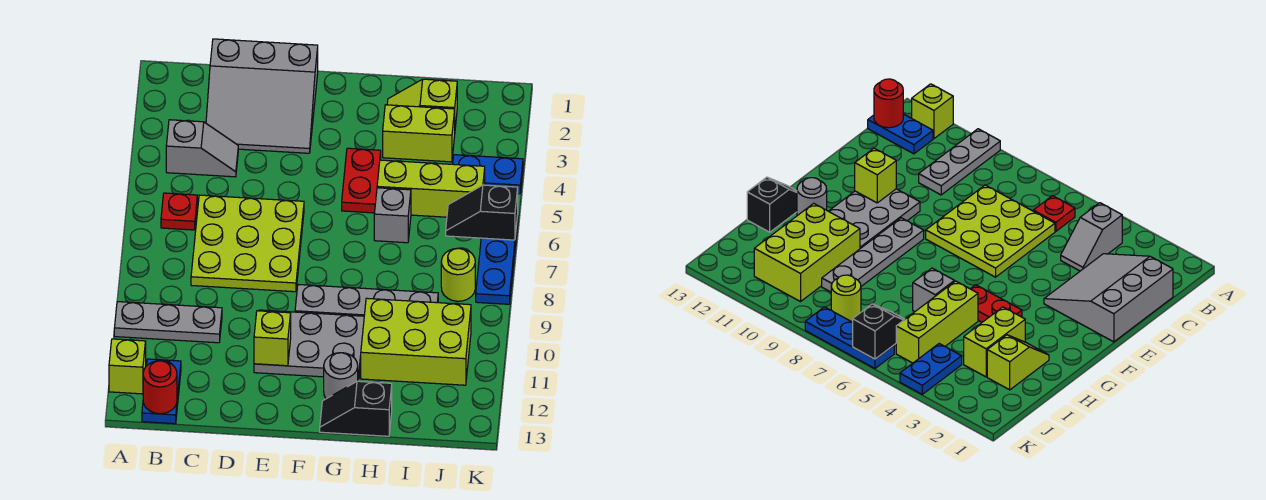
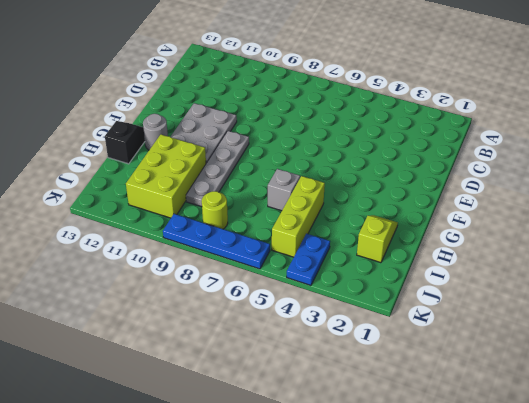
blue plate K6:K9 level 1 -> blue plate K6:K8 level 1
none -> grey plate A10:C10 level 1
none -> lime brick A12 level 1
none -> grey slope B4:C4 level 1 top B

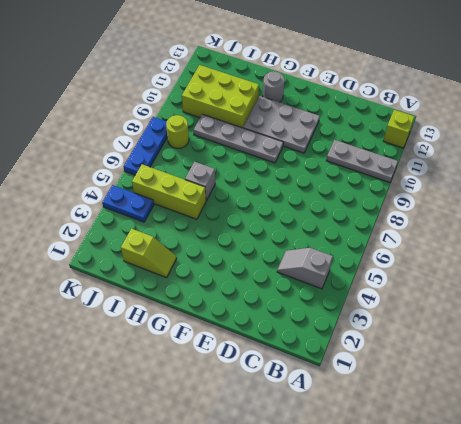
none -> red plate B6 level 1
none -> blue plate B12:B13 level 1
none -> grey slope C1:E3 level 1 top 1

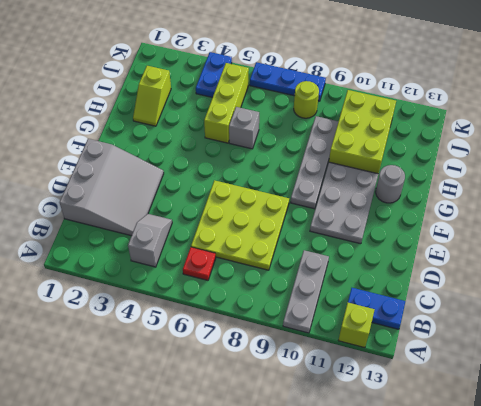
none -> red plate G4:G5 level 1
none -> black slope G13:H13 level 1 top H
none -> lime brick H3:I3 level 1

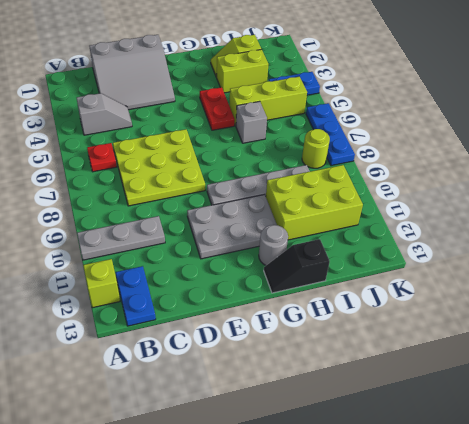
none -> red round brick B13 level 2
none -> lime brick E11 level 2
none -> black slope J6:K6 level 2 top K

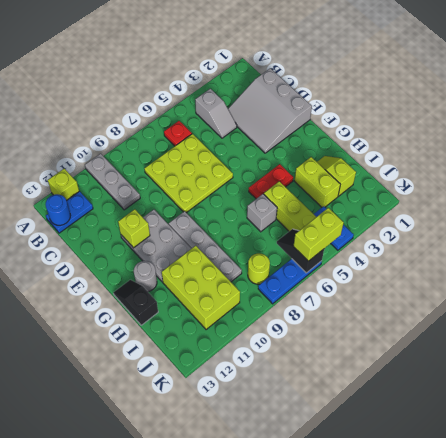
blue round brick B13 level 2 -> red round brick B13 level 2
lime brick K5:K6 level 3 -> none

